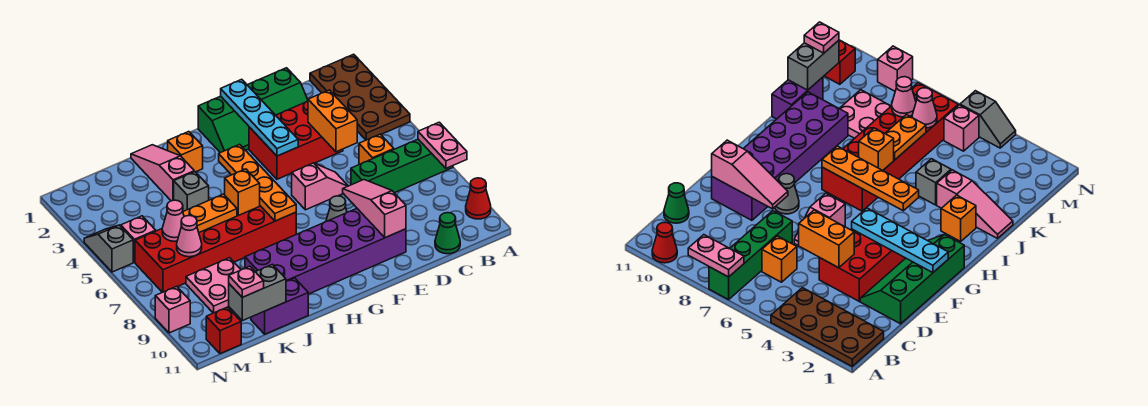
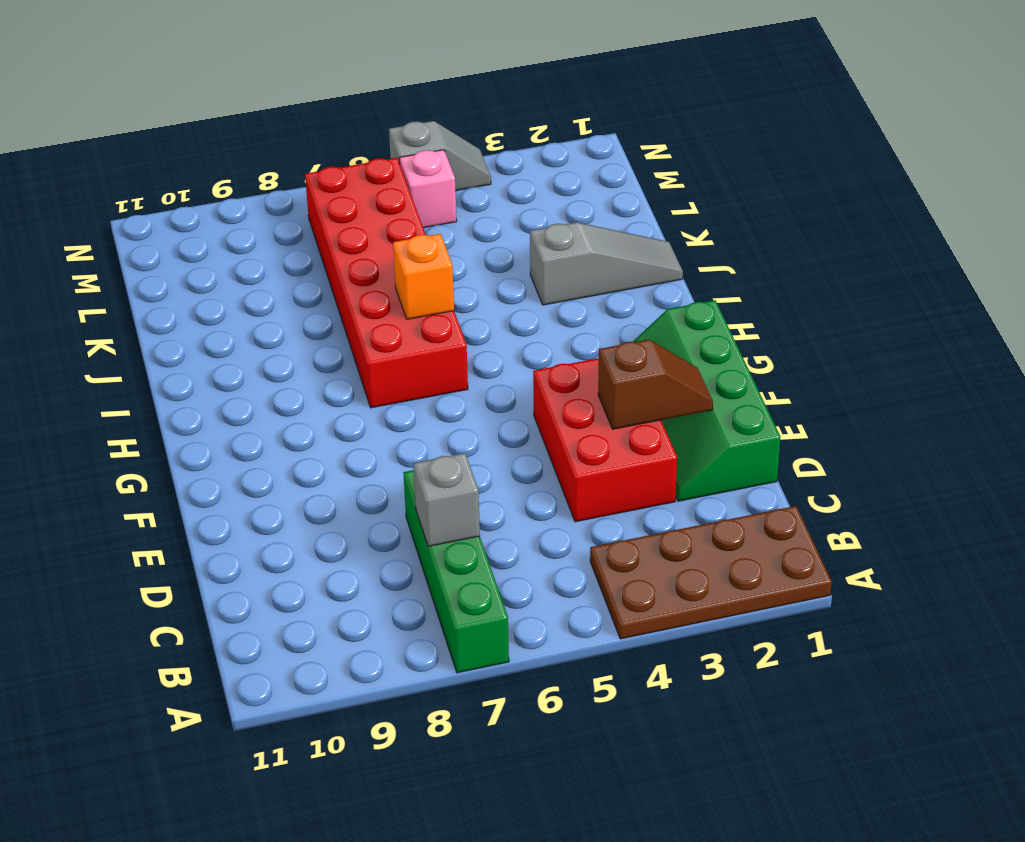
grey brick C7 level 2 -> grey brick J4 level 1
brown slope E2:E3 level 2 top 3 -> none
grey slope J1:J3 level 1 top 3 -> pink slope J1:J3 level 1 top 3
none -> red cone A10 level 1
none -> orange brick C6 level 1
none -> green cone C11 level 1
none -> pink slope E6:F6 level 1 top F

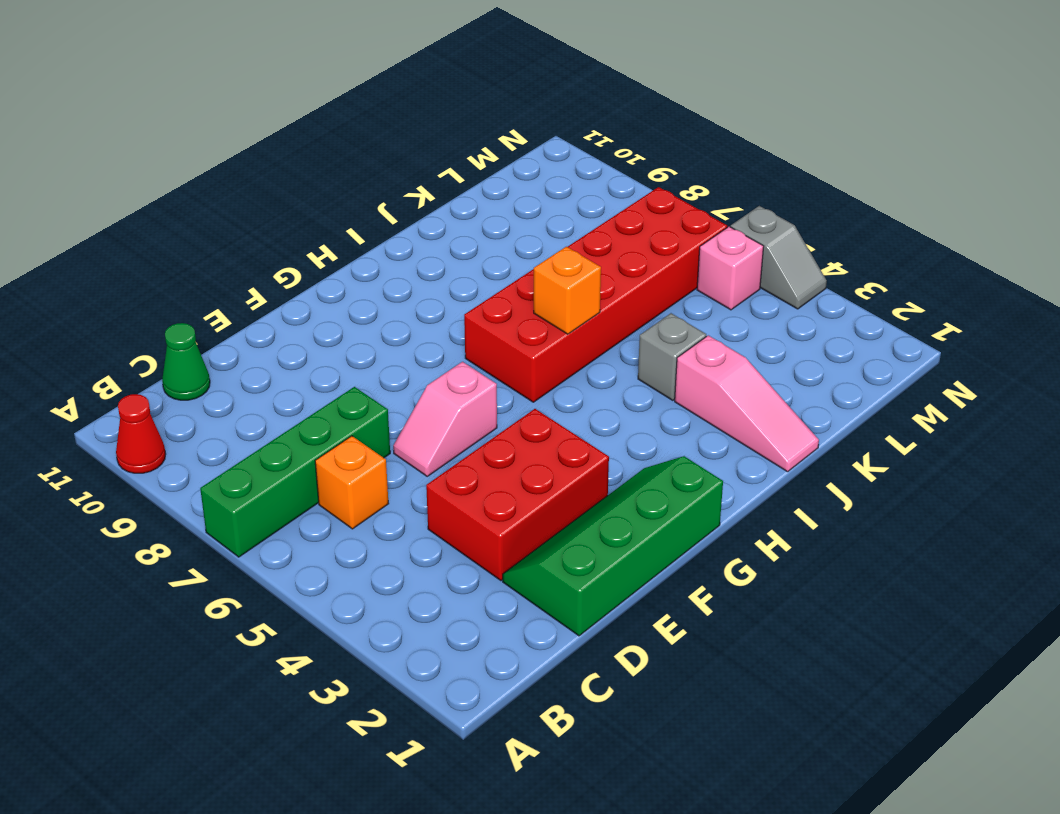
none -> brown plate A1:B4 level 1
none -> purple brick E9:J10 level 1
none -> grey cone F8 level 1
none -> orange brick I2 level 1

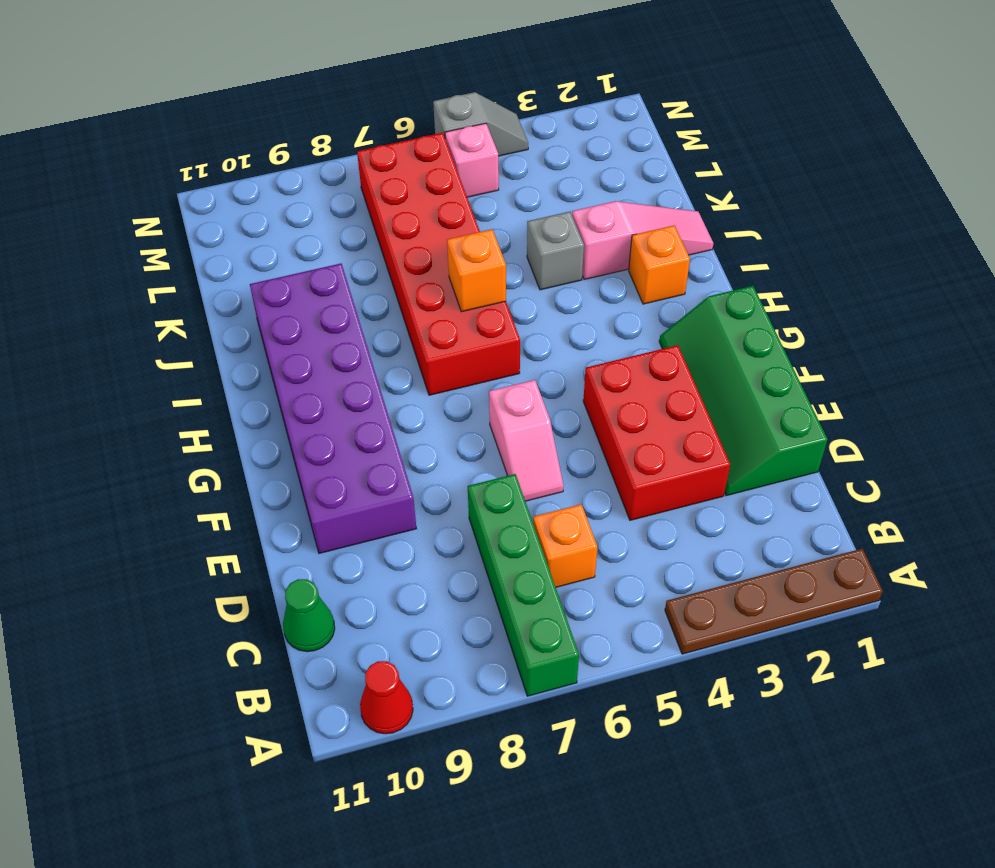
brown plate A1:A4 level 1 -> brown plate A1:B4 level 1
none -> grey cone F8 level 1
none -> purple brick J11:K11 level 1
none -> pink plate K8:L9 level 1
none -> red brick M11 level 1

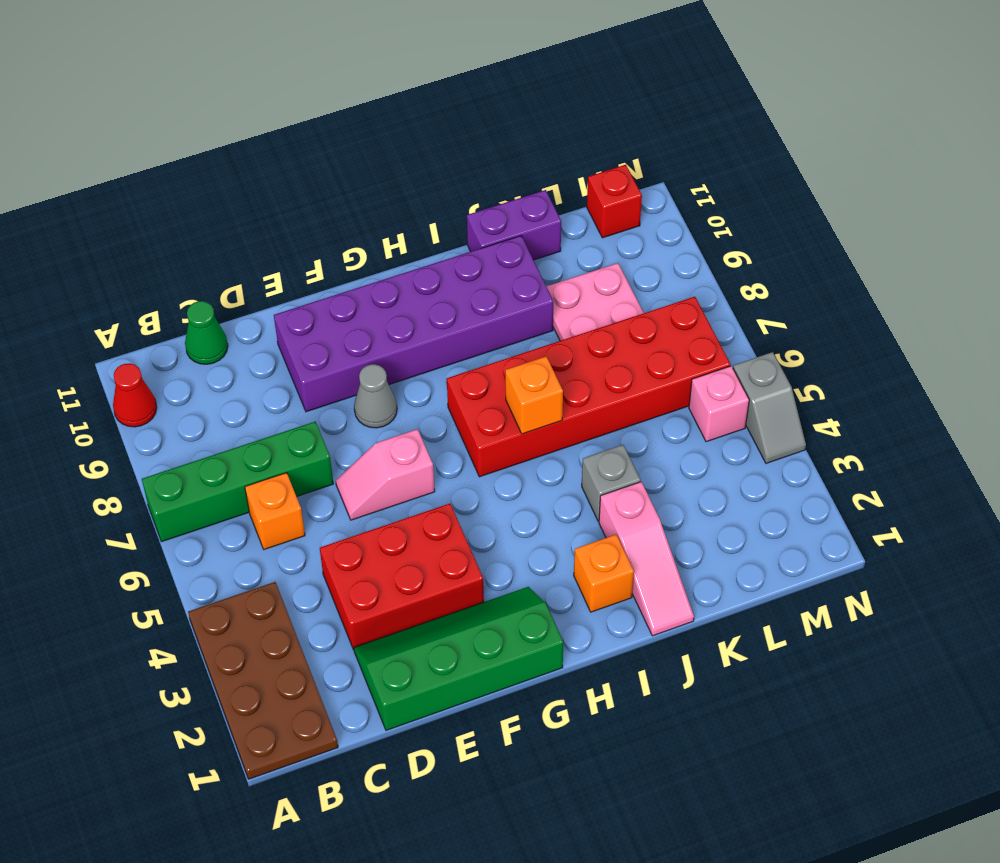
none -> pink brick N9 level 1
none -> pink plate A7:A8 level 2
none -> orange brick D4:D5 level 2
none -> pink slope E8:E10 level 2 top 10

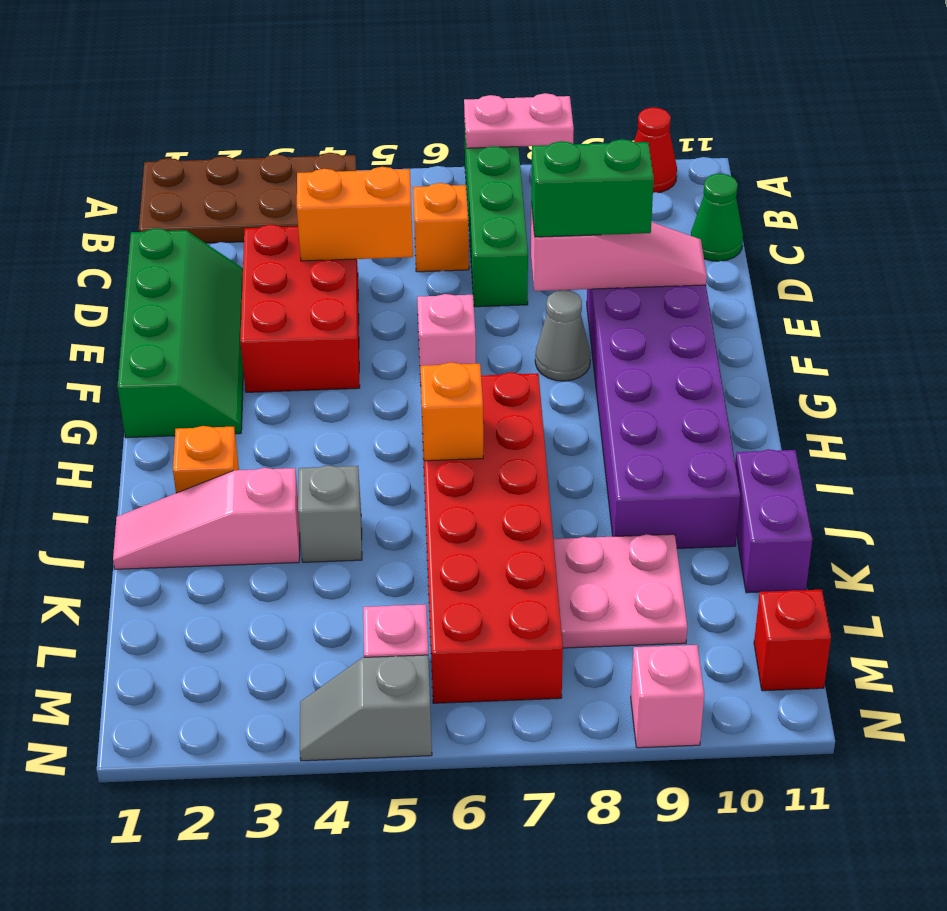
pink slope E8:E10 level 2 top 8 -> pink slope E8:E10 level 2 top 10
green brick E8:E9 level 3 -> none
none -> cyan plate F1:F4 level 2
none -> orange plate H4:H7 level 2
none -> orange plate J6:K6 level 2
none -> grey brick K11:L11 level 2

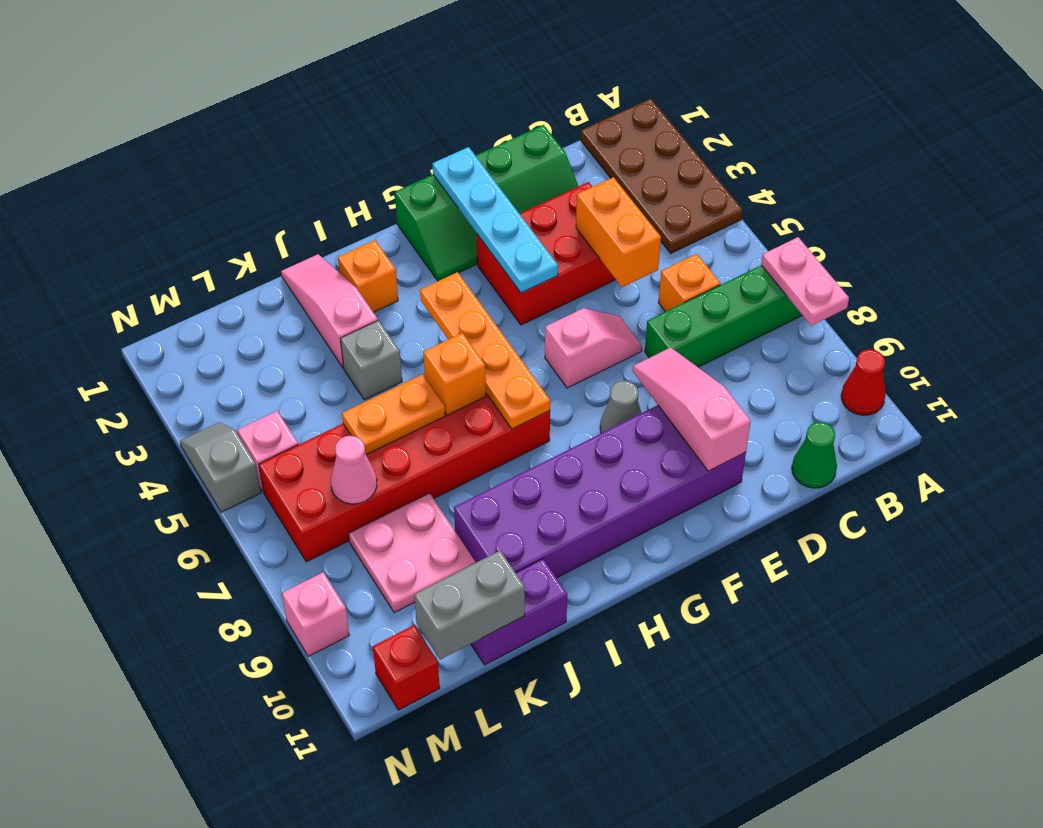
none -> pink cone L6 level 2
none -> pink plate L11 level 3

